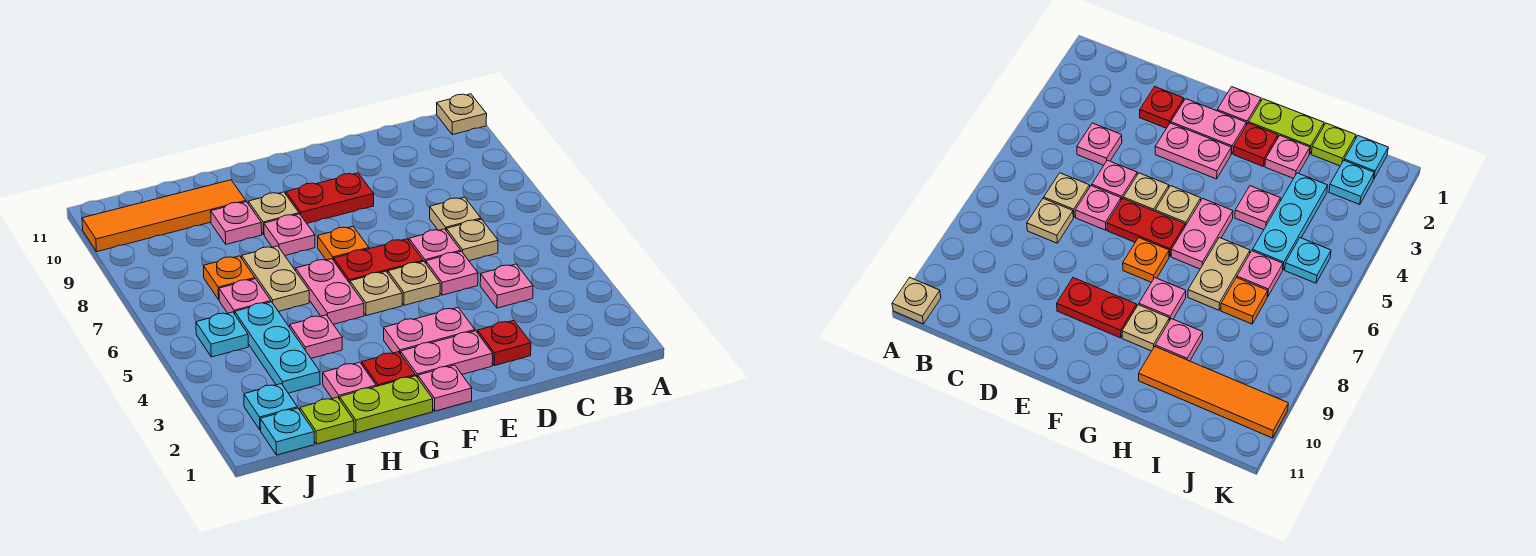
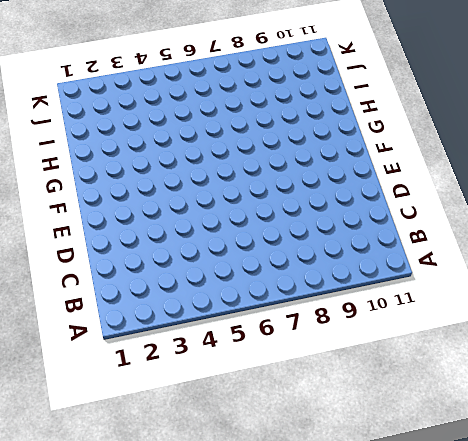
none -> tan plate A11 level 1
none -> pink plate C4 level 1
none -> tan plate C6 level 1
none -> tan plate C7 level 1

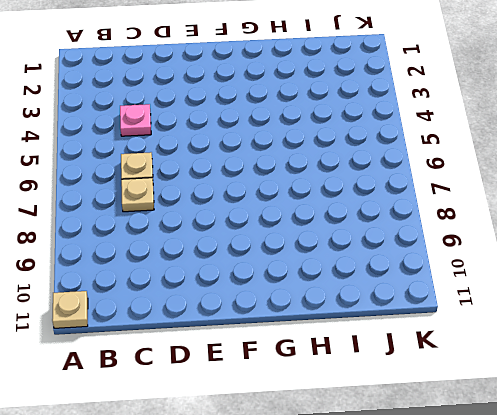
none -> red plate D2 level 1
none -> pink plate D5 level 1
none -> pink plate D6 level 1
none -> pink plate E2:F2 level 1

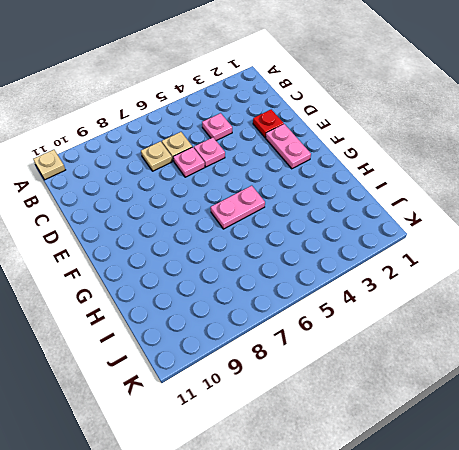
none -> pink plate E3:F3 level 1
none -> tan plate E5 level 1
none -> red plate E6:F6 level 1
none -> red plate E9:F9 level 1

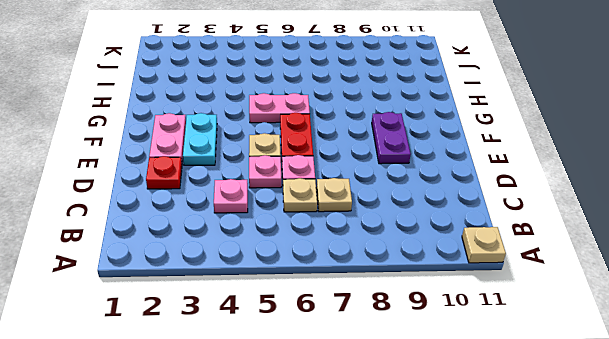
cyan plate E3:F3 level 1 -> pink plate E3:F3 level 1
purple plate E9:F9 level 1 -> red plate E9:F9 level 1
none -> pink plate F1 level 1
none -> tan plate F5 level 1
none -> orange plate F7 level 1
none -> lime plate G1:H1 level 1

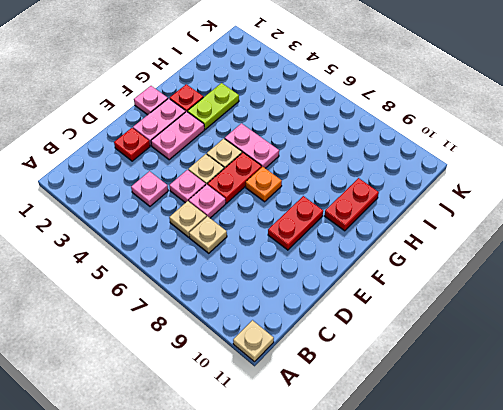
lime plate G3:H3 level 1 -> lime plate G1:H1 level 1
red plate G10:H10 level 1 -> orange tile H10:K10 level 1
none -> pink plate G8 level 1
none -> tan plate G9 level 1
none -> pink plate H2 level 1
none -> pink plate H4 level 1

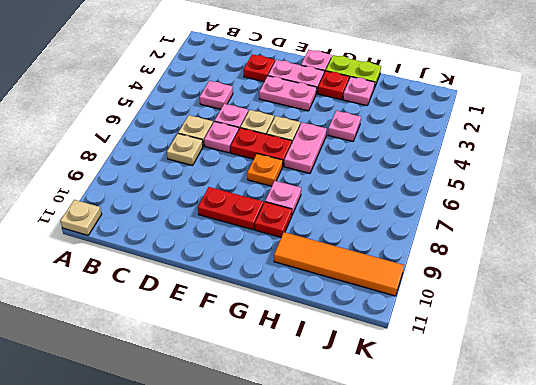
red plate G9 level 1 -> tan plate G9 level 1
none -> tan plate H6:H7 level 1
none -> pink plate H9 level 1
none -> lime plate I1 level 1
none -> cyan plate I3:I5 level 1

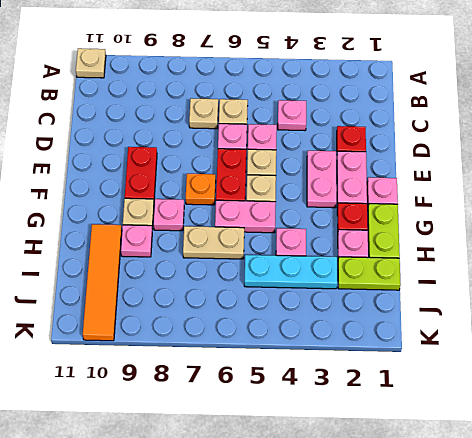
lime plate I1:I2 level 1 -> lime plate I1 level 1
none -> pink plate I6 level 1
none -> orange plate I7 level 1
none -> cyan plate J1 level 1
none -> cyan plate J2 level 1

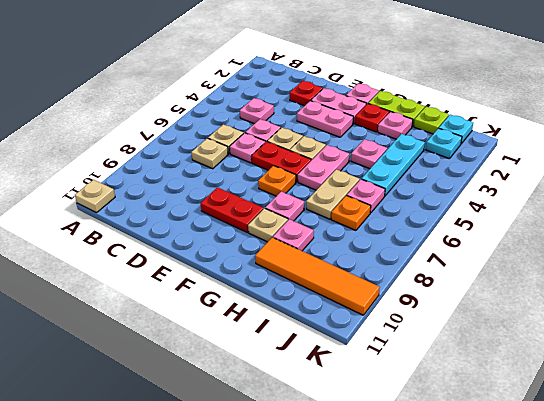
none -> cyan plate J5 level 1

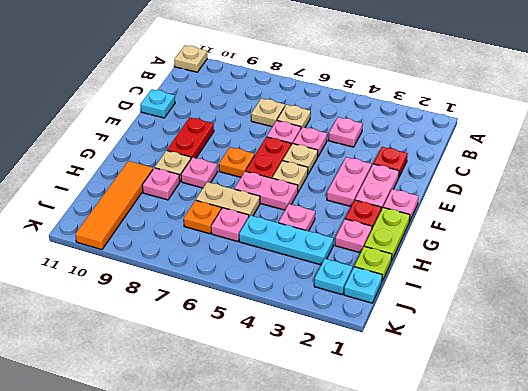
cyan plate D11 level 1 -> cyan plate J5 level 1

